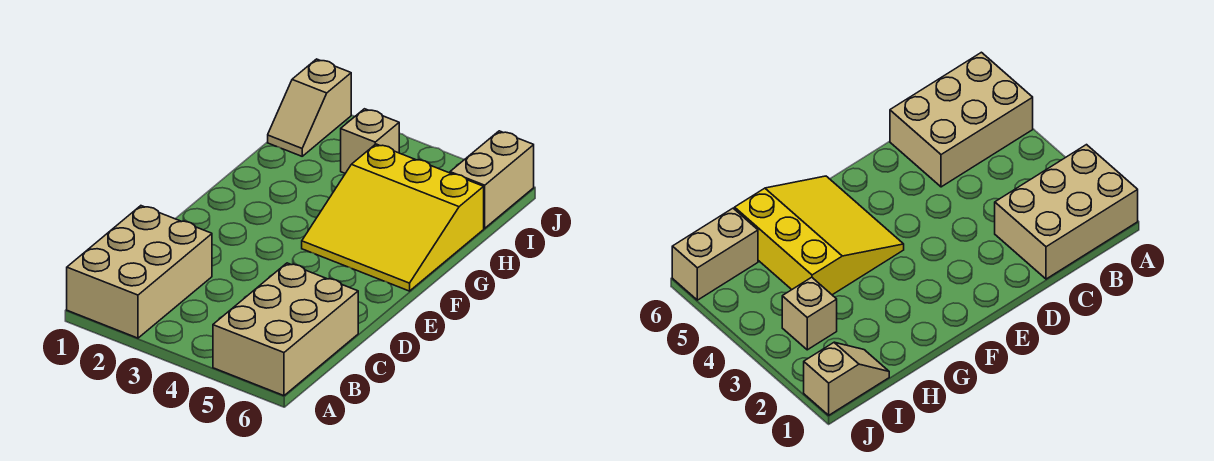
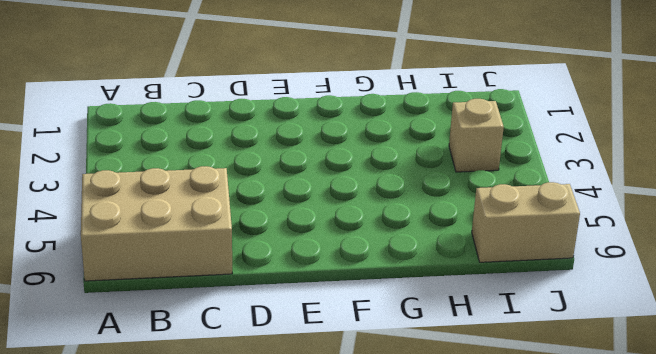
none -> tan brick A1:C2 level 1
none -> yellow slope F4:H6 level 1 top H

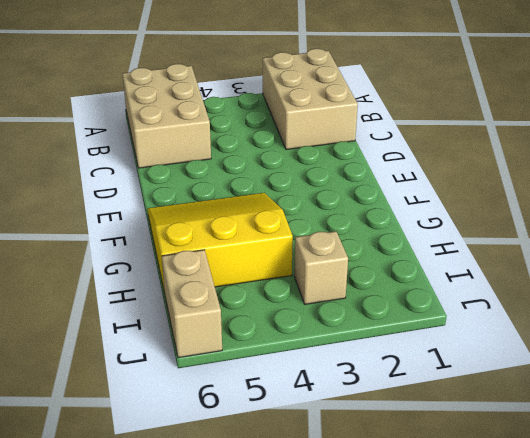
none -> tan slope I1:J1 level 1 top J

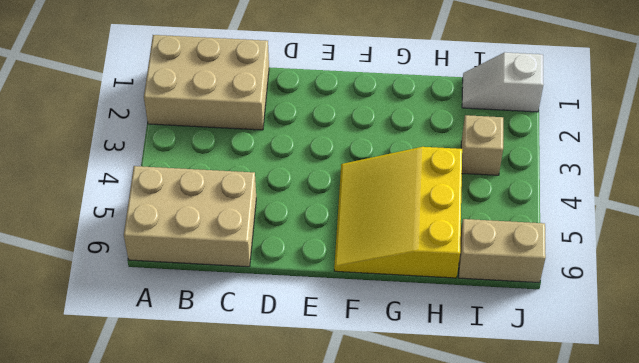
white slope I1:J1 level 1 top J -> tan slope I1:J1 level 1 top J

